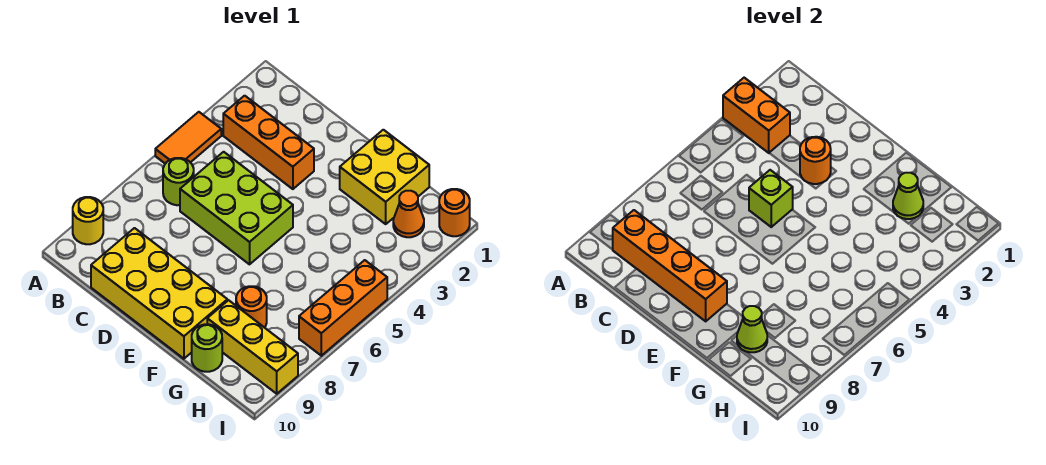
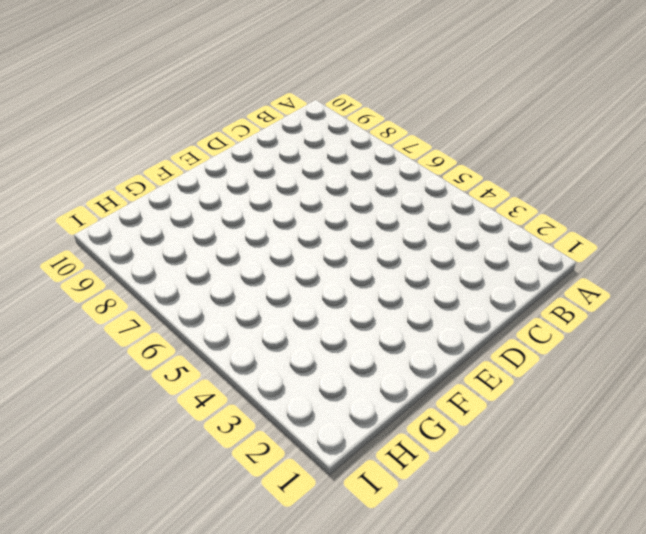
none -> orange tile A4:A5 level 1
none -> yellow round brick A9 level 1
none -> orange brick B3:D3 level 1

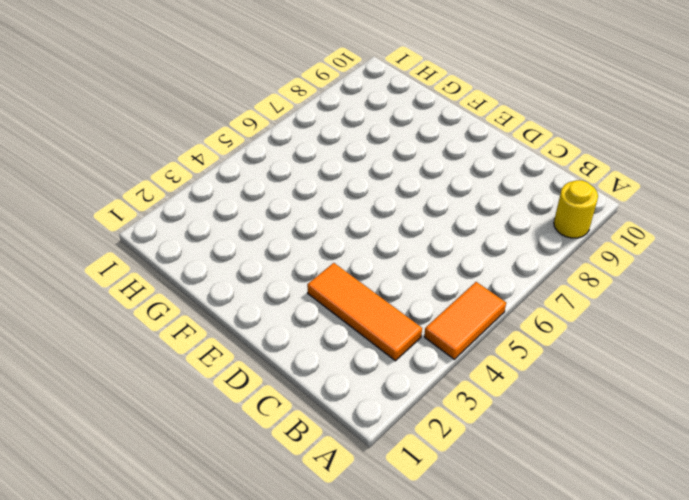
orange tile B3:D3 level 1 -> orange brick B3:D3 level 1
none -> lime round brick B6 level 1
none -> lime brick C5:E6 level 1
none -> yellow brick C9:F10 level 1

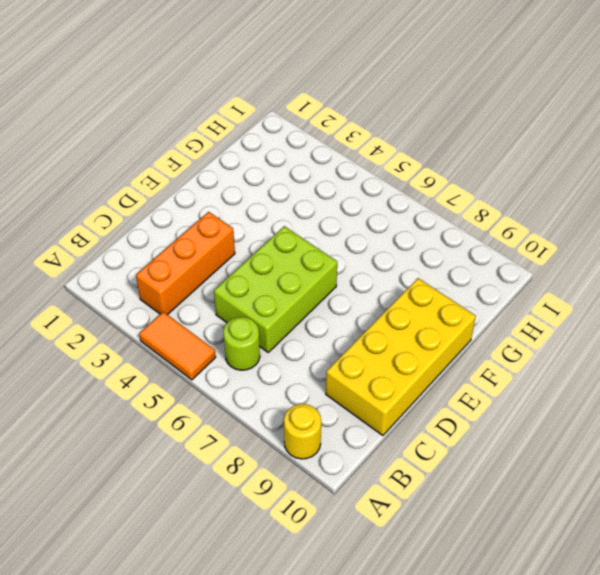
none -> yellow brick F1:G2 level 1
none -> orange round brick G8 level 1
none -> yellow brick G9:I9 level 1

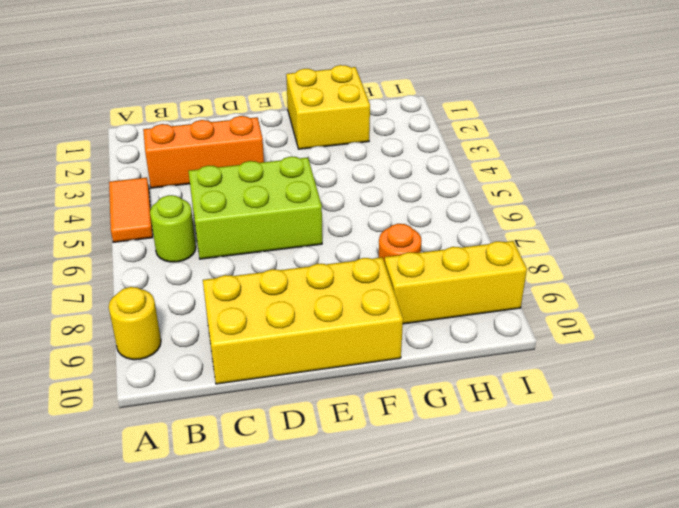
none -> lime round brick G10 level 1
none -> orange cone H2 level 1
none -> orange round brick I1 level 1

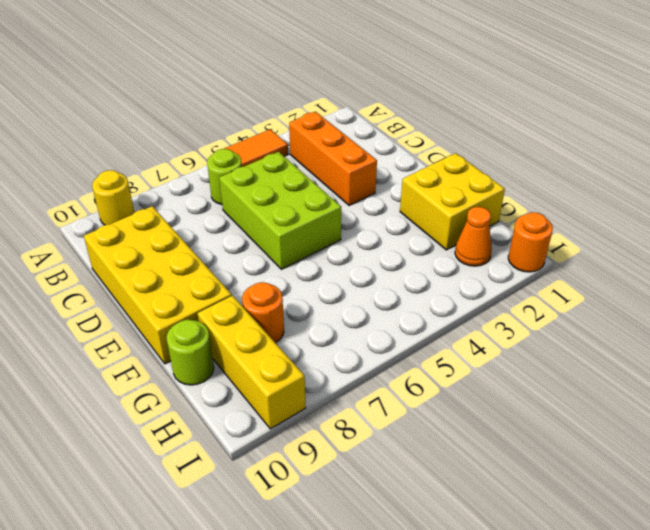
none -> orange brick I5:I7 level 1
none -> orange brick A3:B3 level 2
none -> orange brick B9:E9 level 2

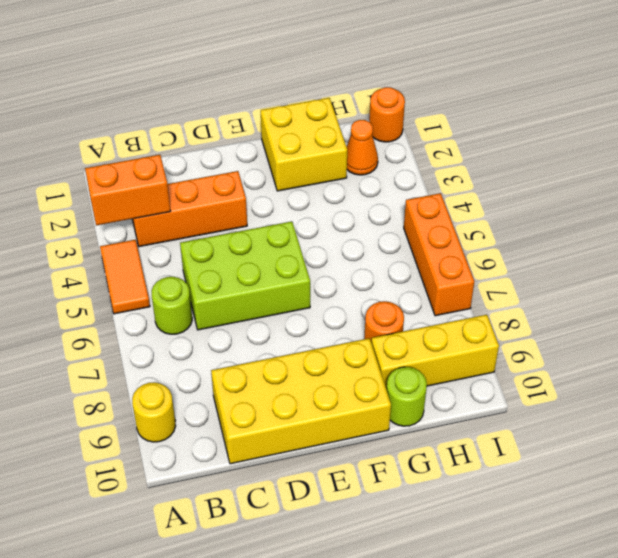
none -> orange brick B9:E9 level 2
none -> orange round brick D3 level 2
none -> lime brick D5 level 2

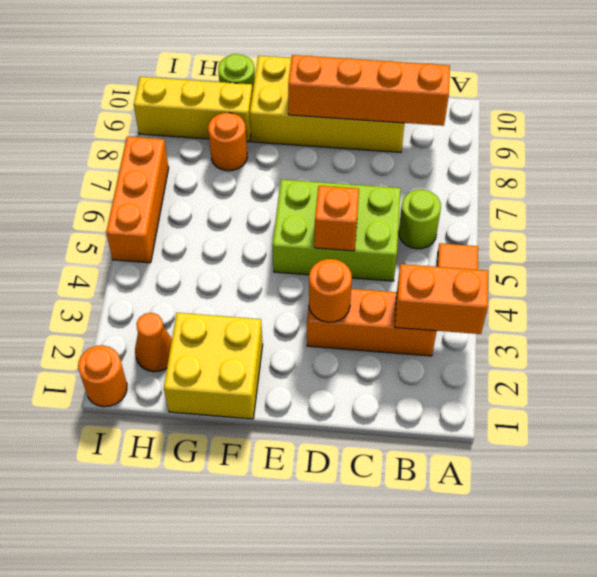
orange brick D5 level 2 -> lime brick D5 level 2
none -> yellow round brick A9 level 1
none -> lime cone G2 level 2
none -> lime cone G9 level 2

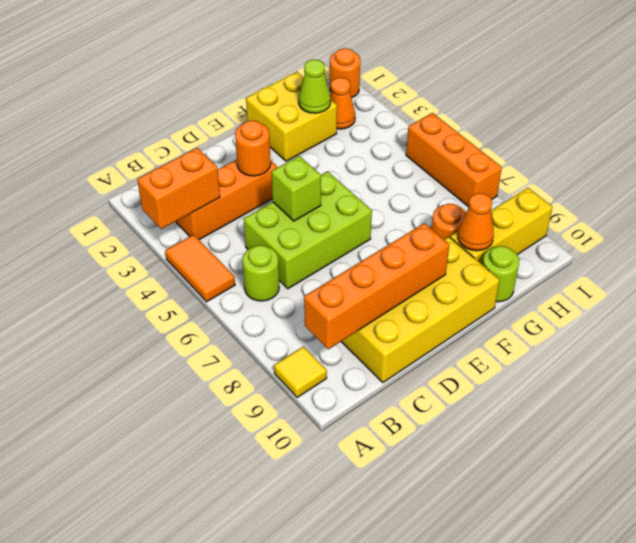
yellow tile A9 level 1 -> yellow round brick A9 level 1
orange cone G9 level 2 -> lime cone G9 level 2

